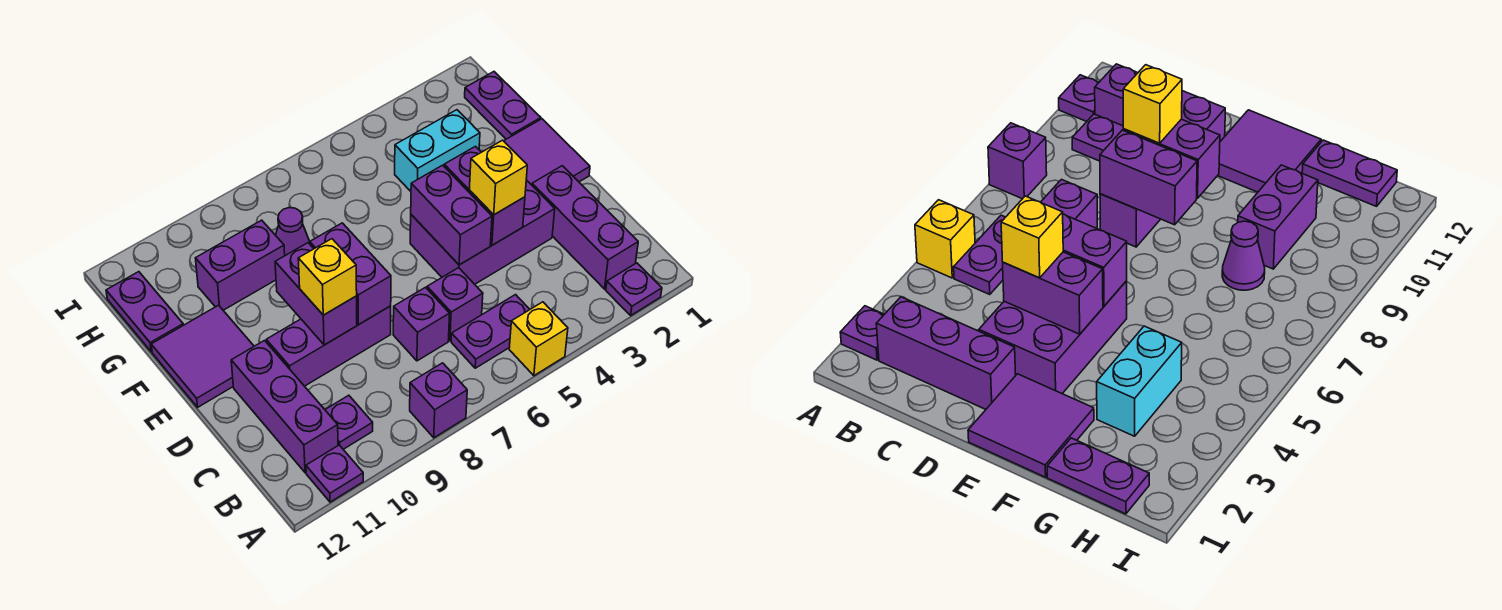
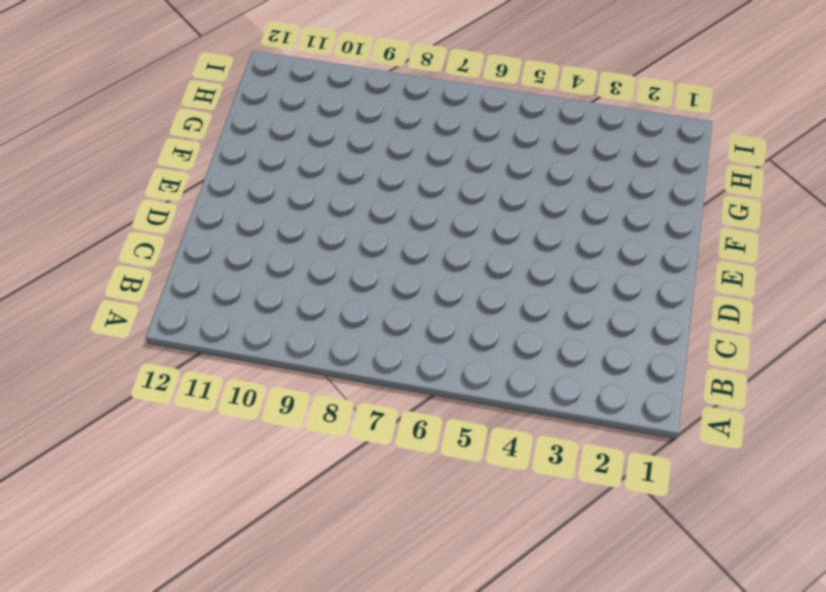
none -> purple plate A2 level 1
none -> yellow brick A5 level 1
none -> purple brick A8 level 1

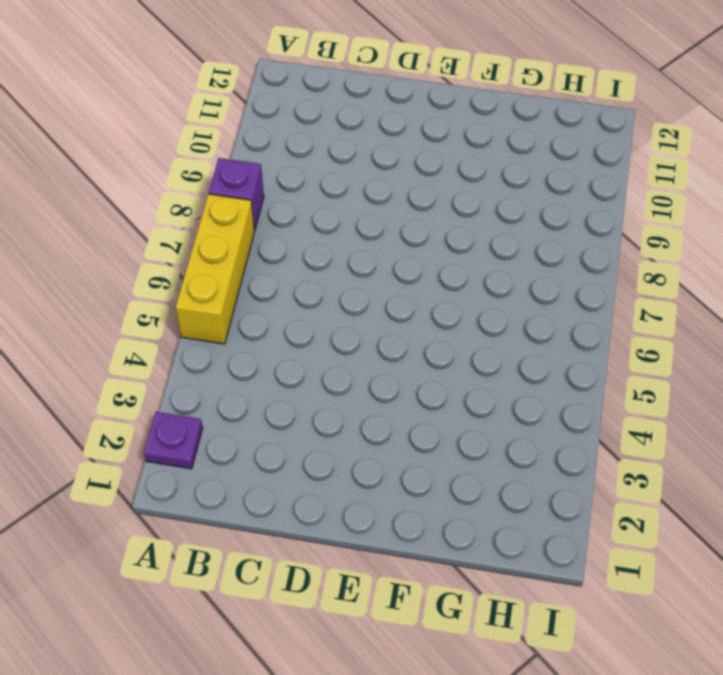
yellow brick A5:A7 level 1 -> yellow brick A5 level 1
none -> purple plate A11 level 1
none -> purple brick B2:D2 level 1
none -> purple plate B5:B6 level 1

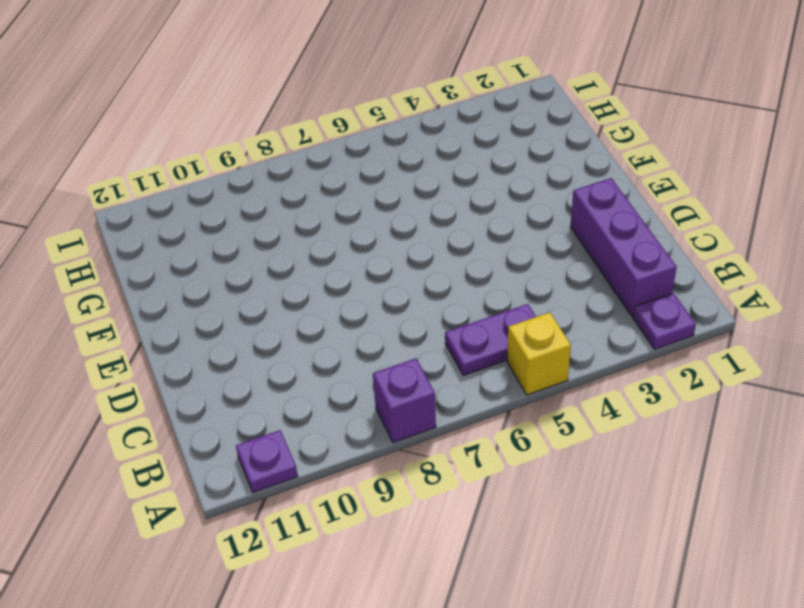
none -> purple plate B10 level 1
none -> purple brick B11:D11 level 1
none -> purple brick C6 level 1

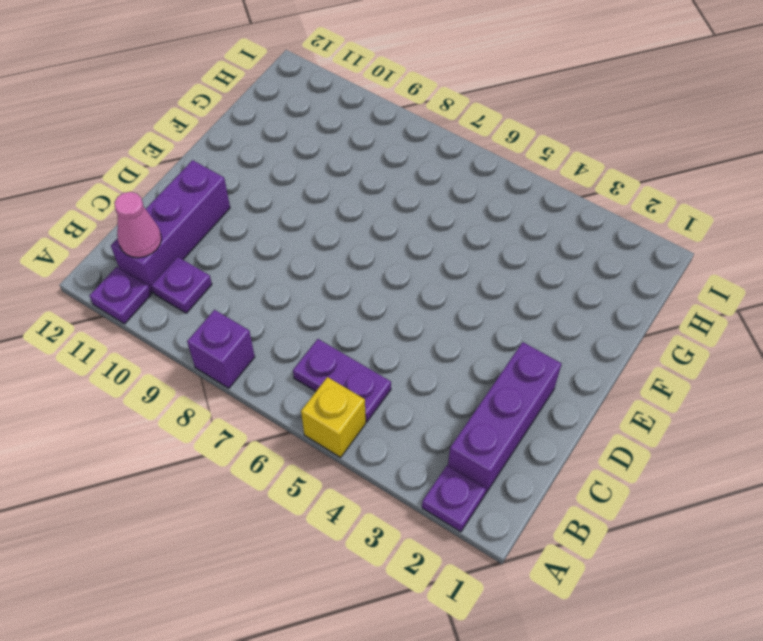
pink cone B11 level 2 -> none
none -> purple brick C6 level 1
none -> purple brick C7 level 1
none -> purple brick D3:E5 level 1

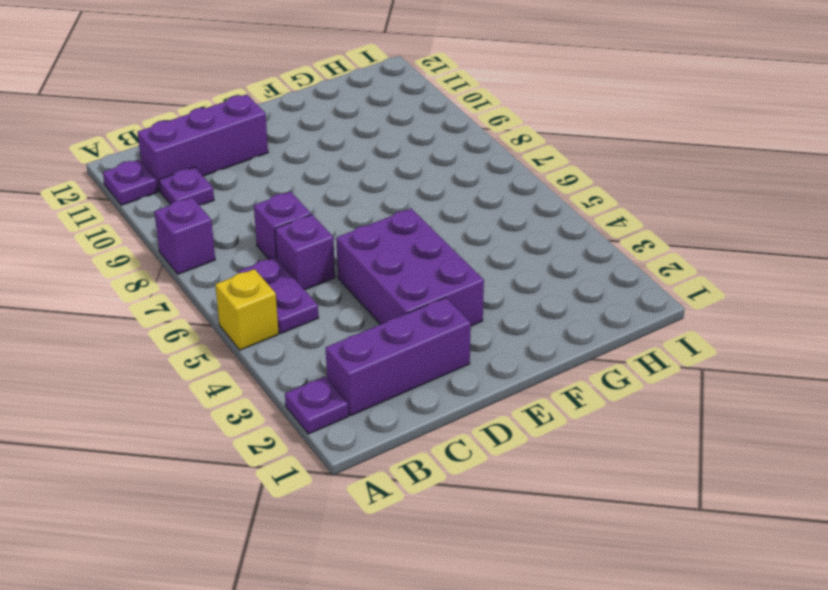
none -> purple brick D8:D10 level 1
none -> purple tile E1:F2 level 1
none -> purple tile E11:F12 level 1

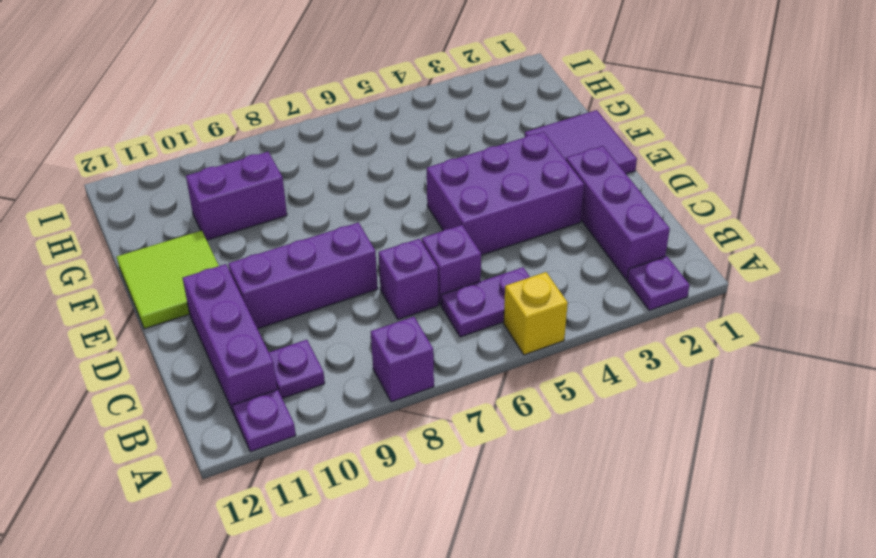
lime tile E11:F12 level 1 -> purple tile E11:F12 level 1
none -> purple plate G1:H1 level 1
none -> cyan brick G3:G4 level 1
none -> purple cone G8 level 1

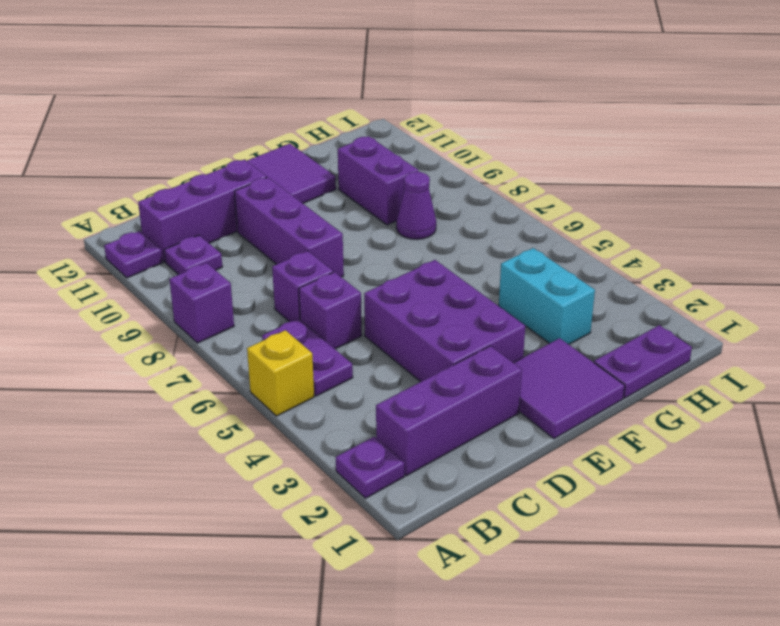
none -> purple plate G12:H12 level 1
none -> purple brick D4:E4 level 2
none -> purple brick D5:E5 level 2

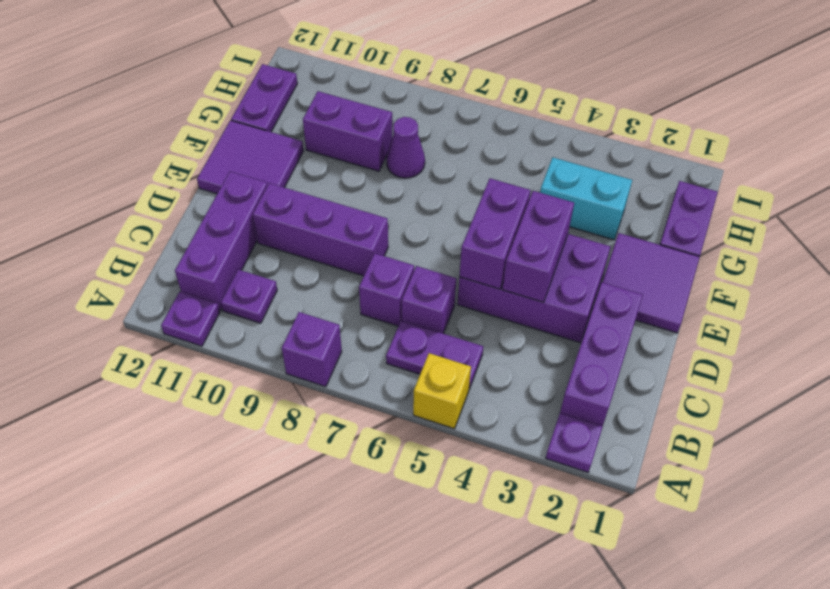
none -> purple brick D8:E8 level 2
none -> purple brick D9:E9 level 2
none -> yellow brick D4 level 3

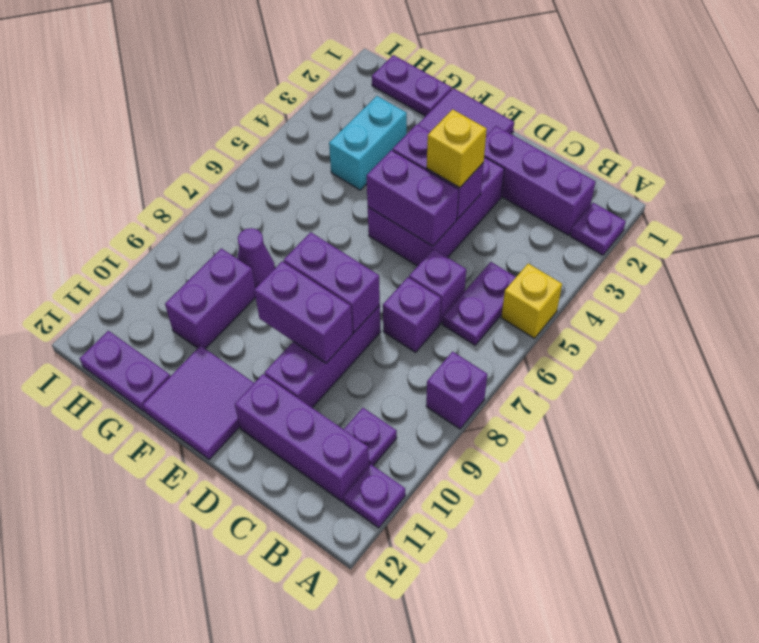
none -> yellow brick D9 level 3

